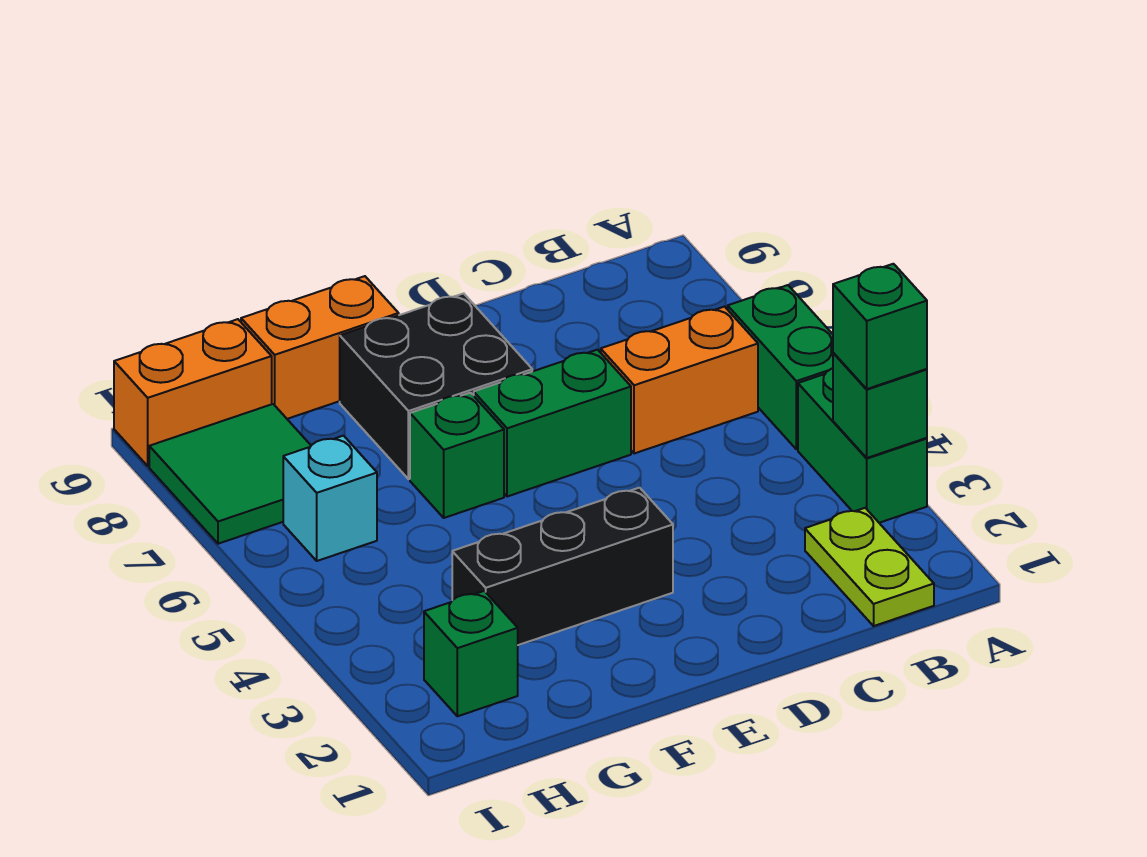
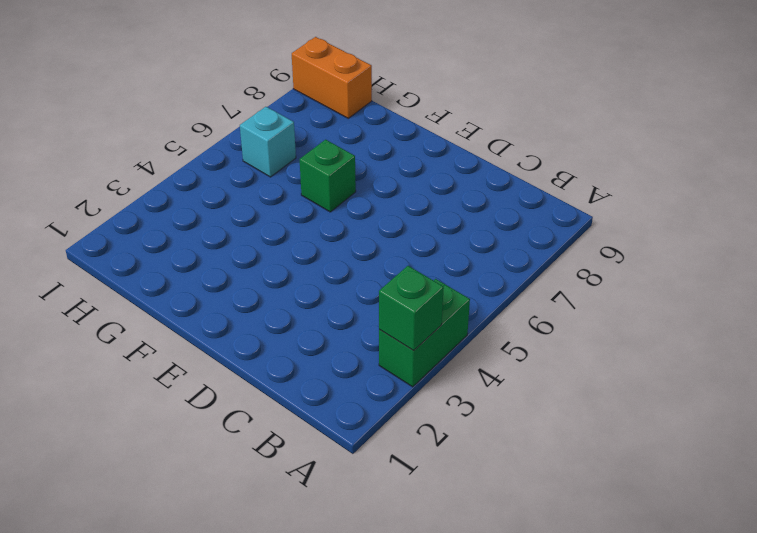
none -> green brick A5:A6 level 1
none -> lime plate B1:B2 level 1
none -> orange brick B6:C6 level 1

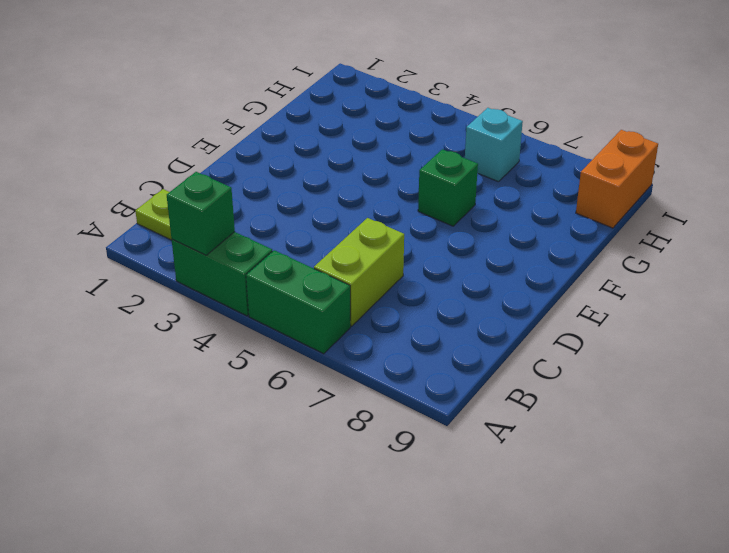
lime brick B6:C6 level 1 -> orange brick B6:C6 level 1
none -> green brick D6:E6 level 1
none -> black brick E3:G3 level 1
none -> black brick E7:F8 level 1

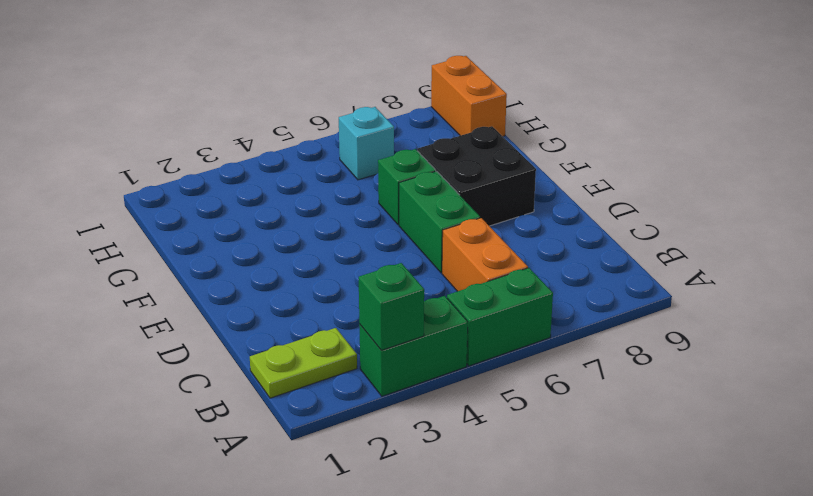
none -> black brick E3:G3 level 1
none -> orange brick F9:G9 level 1
none -> green brick H2 level 1

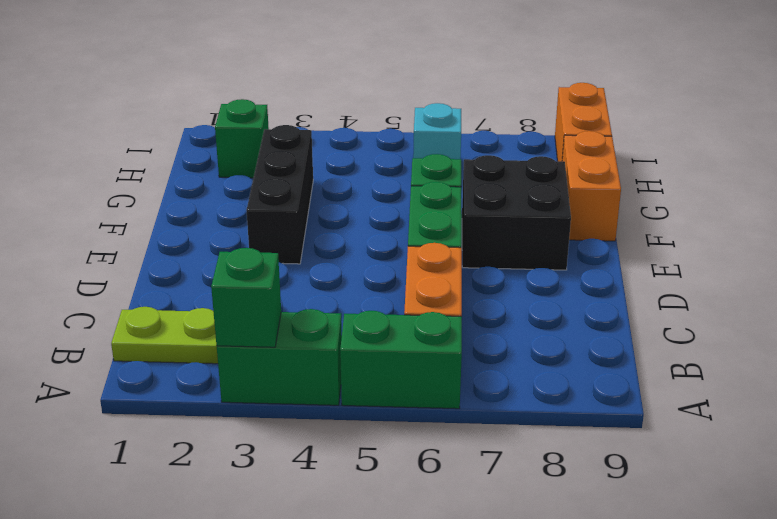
none -> green tile H7:I8 level 1
none -> green brick A3 level 3

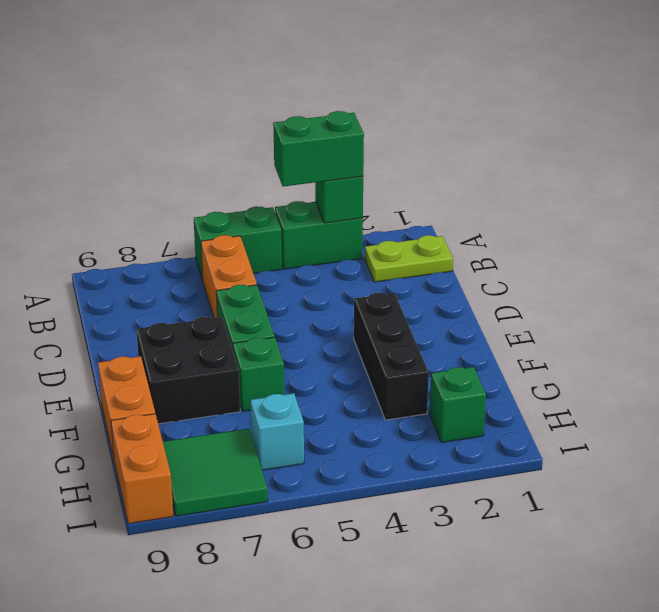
green brick A3:A4 level 3 -> green brick A3 level 3

